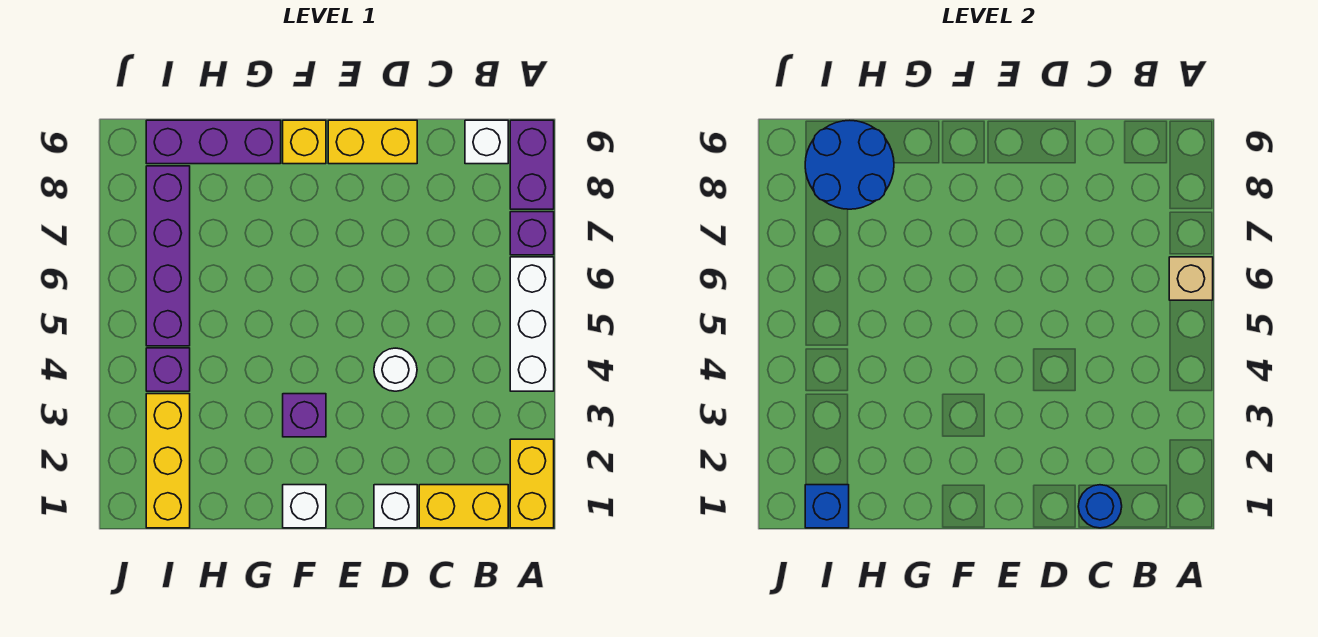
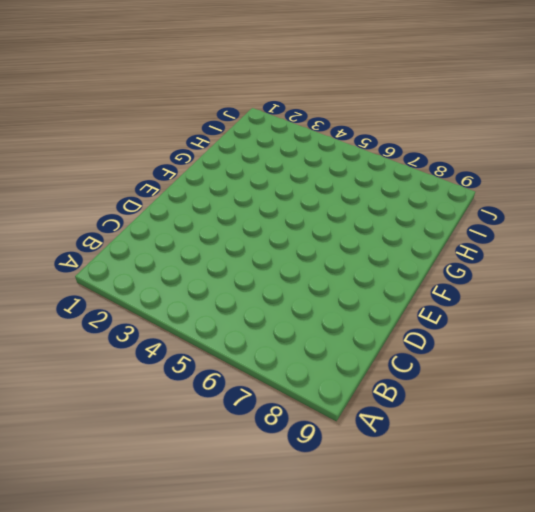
none -> yellow brick A1:A2 level 1
none -> white brick A4:A6 level 1
none -> purple brick A7 level 1

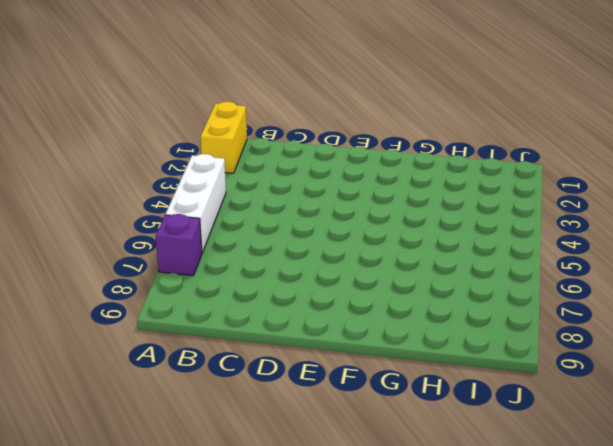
none -> purple brick A8:A9 level 1
none -> yellow brick B1:C1 level 1
none -> white brick B9 level 1

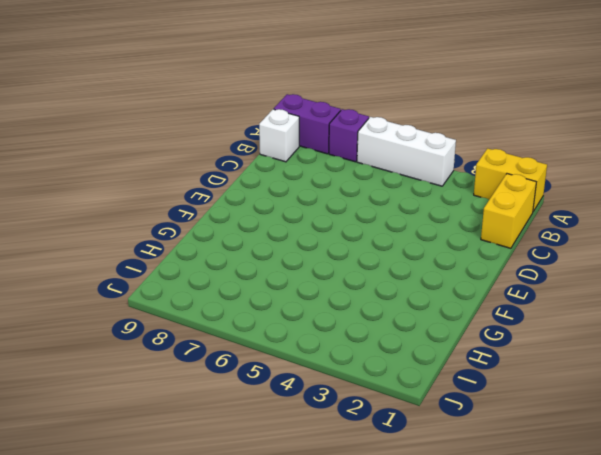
none -> white brick D1 level 1
none -> white round brick D4 level 1
none -> yellow brick D9:E9 level 1

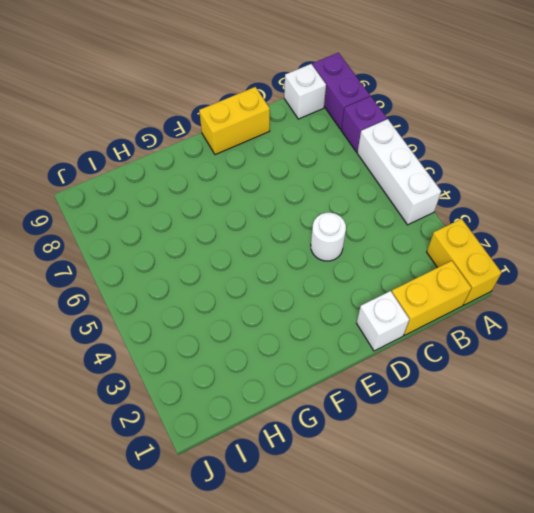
none -> white brick F1 level 1
none -> purple brick F3 level 1
none -> yellow brick F9 level 1

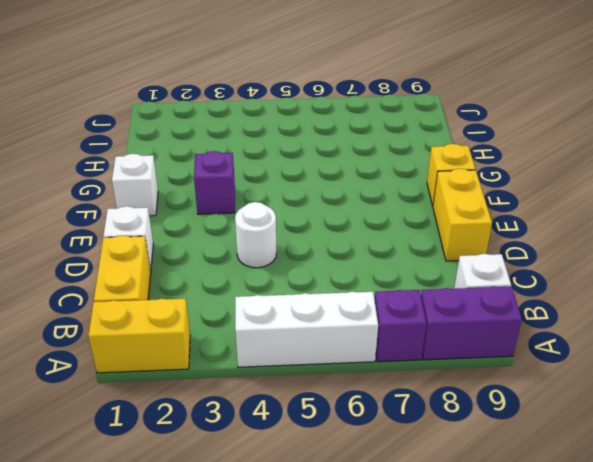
none -> purple brick G9:I9 level 1
none -> yellow brick I1:I3 level 1
none -> purple brick I4 level 1

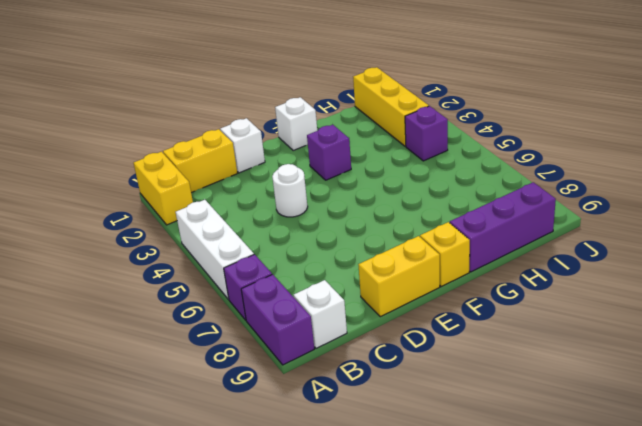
none -> purple brick I5:I8 level 1
none -> tan brick A6 level 2
none -> blue round brick C1 level 2

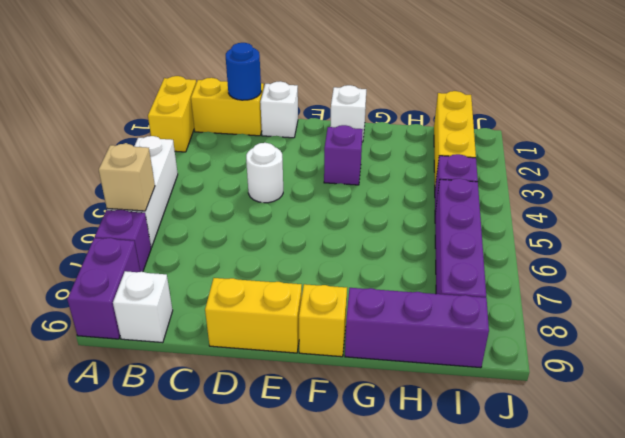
none -> blue round brick H8:I9 level 2
none -> blue brick I1 level 2

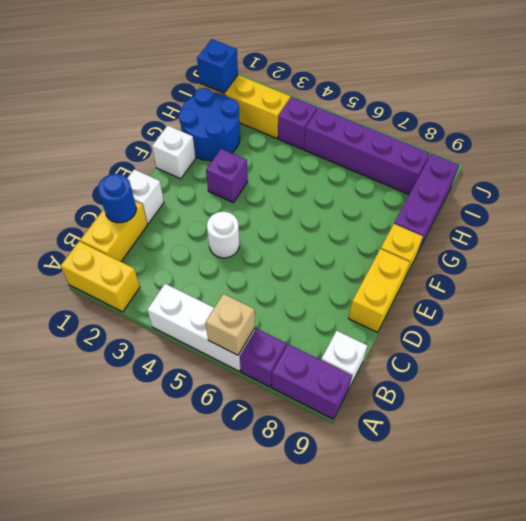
blue round brick G1:H2 level 1 -> blue round brick H8:I9 level 2

